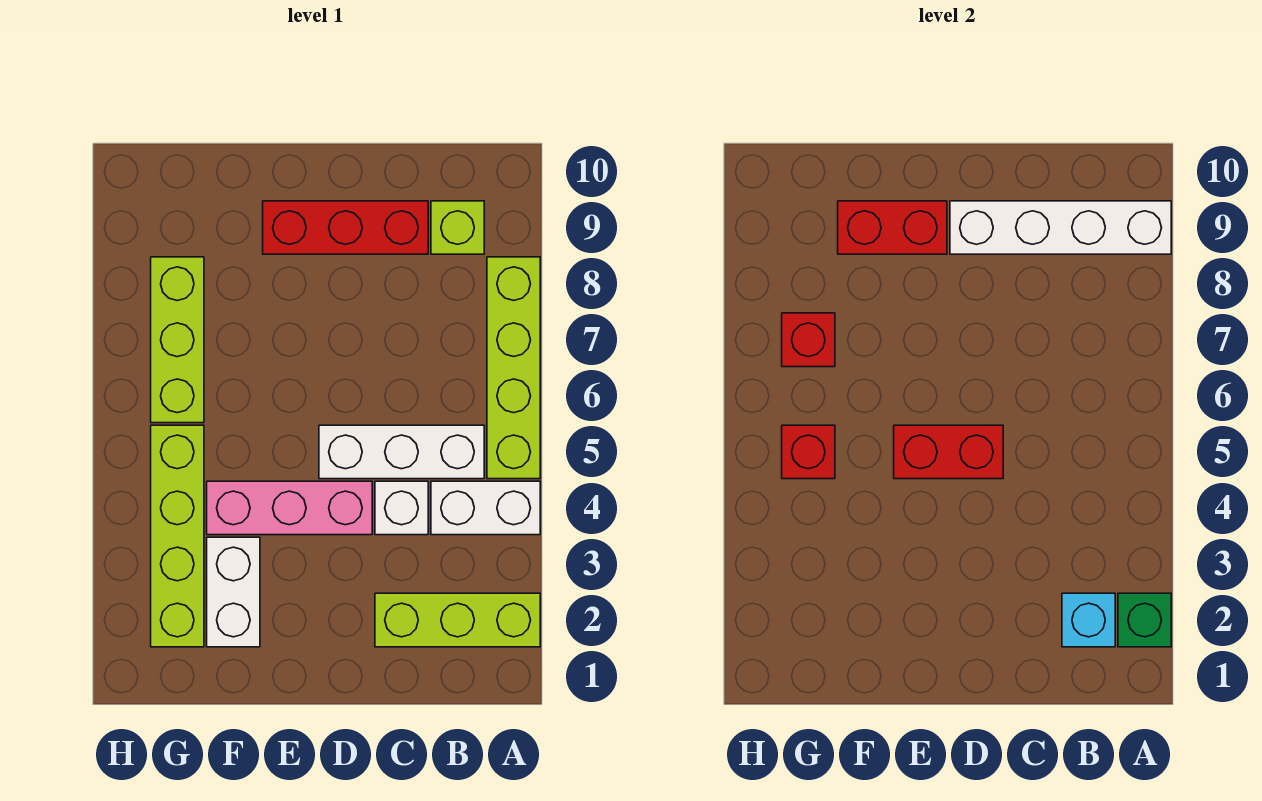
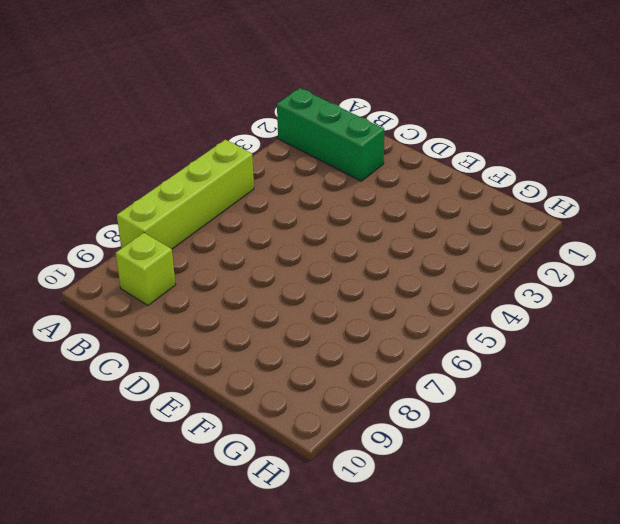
green brick A2:C2 level 1 -> lime brick A2:C2 level 1
none -> white brick A4:B4 level 1
none -> white brick B5:D5 level 1
none -> white brick C4 level 1

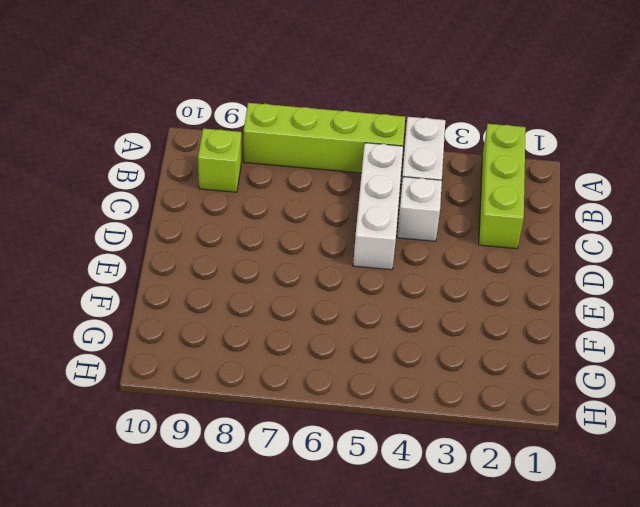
none -> red brick C9:E9 level 1
none -> pink brick D4:F4 level 1
none -> white brick F2:F3 level 1

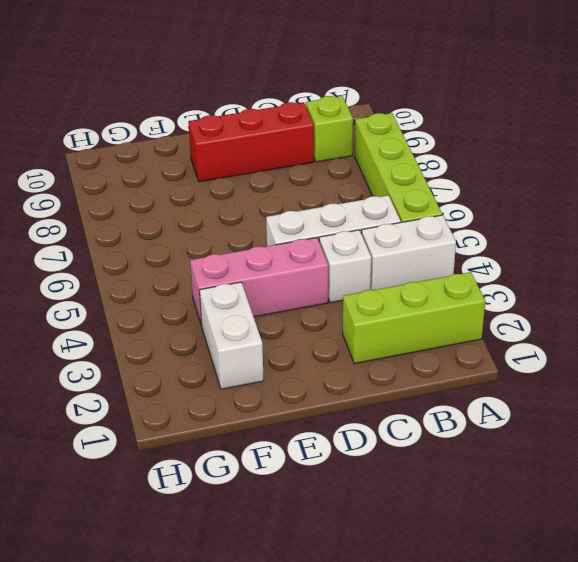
none -> lime brick G2:G5 level 1
none -> lime brick G6:G8 level 1
none -> green brick A2 level 2

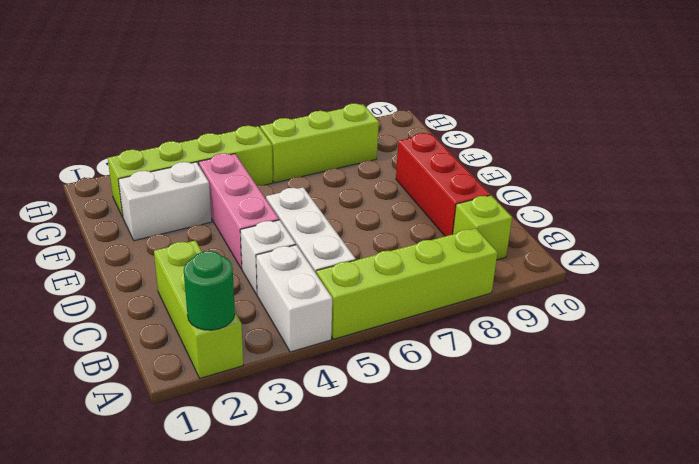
green round brick A2 level 2 -> green brick A2 level 2
none -> white brick A9:D9 level 2
none -> cyan brick B2 level 2
none -> red brick D5:E5 level 2

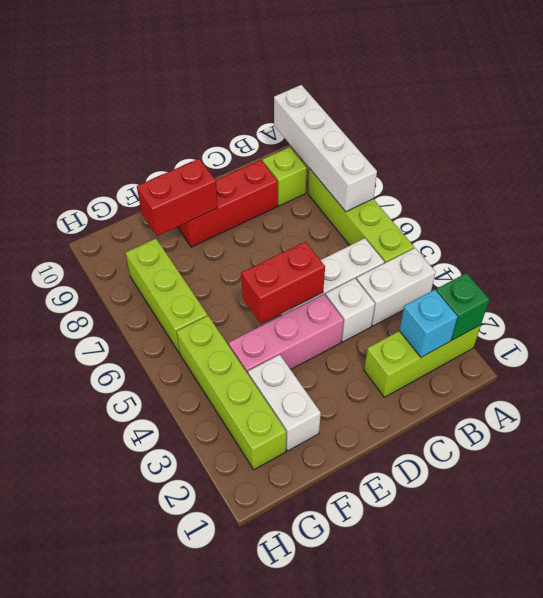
white brick A7:A10 level 2 -> white brick A9:D9 level 2
none -> red brick G5 level 2
none -> red brick G7 level 2

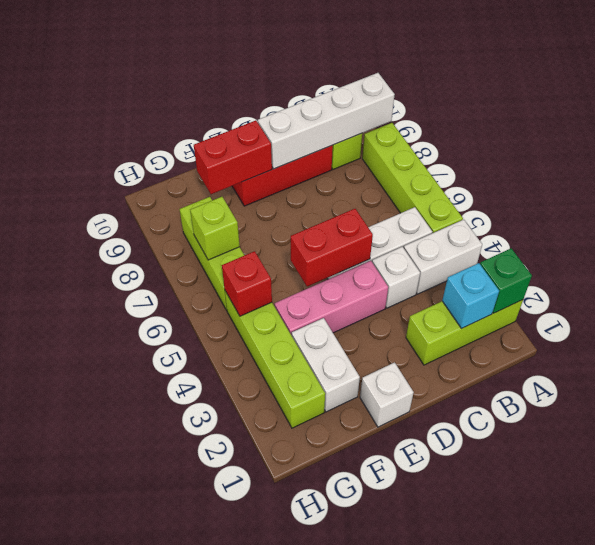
white brick E1 level 1 -> none
lime brick G7 level 2 -> red brick G7 level 2

